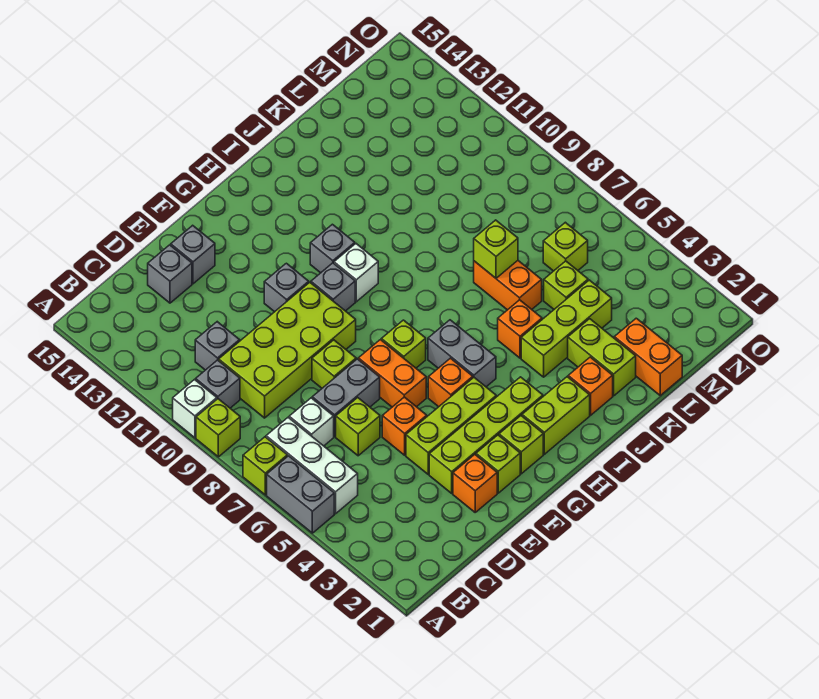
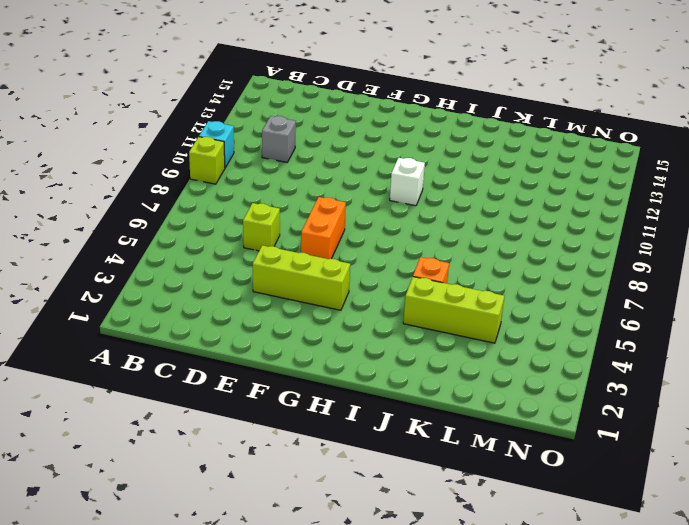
cyan brick A10 level 1 -> white brick A10 level 1
none -> grey brick A5:A6 level 1
none -> lime brick A7 level 1
none -> white brick B5:B7 level 1
none -> grey brick B10 level 1

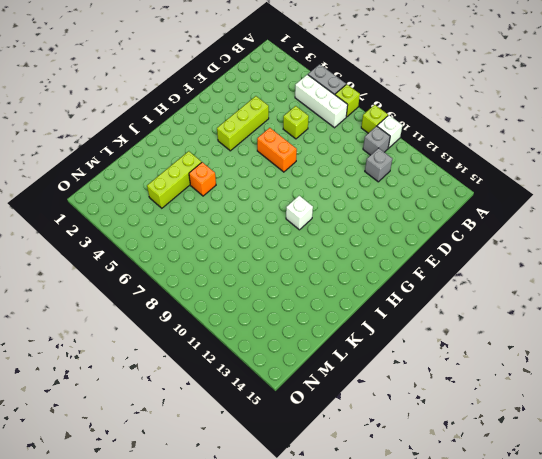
none -> white brick C7 level 1
none -> lime brick C9:F10 level 1
none -> grey brick D7:E7 level 1
none -> grey brick D14 level 1

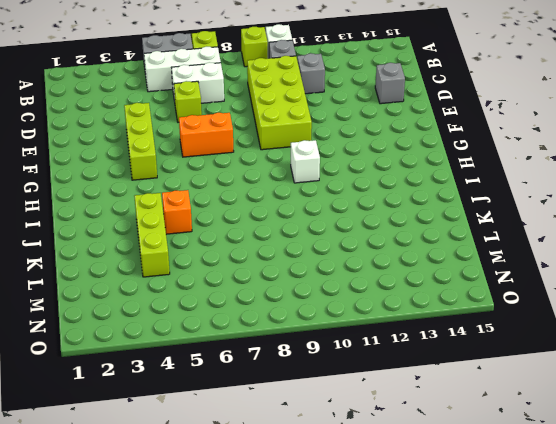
white brick C6:C7 level 1 -> white brick C7 level 1
none -> grey brick D7:E7 level 1
none -> orange brick E2 level 1
none -> lime brick E3:H3 level 1
none -> orange brick E5 level 1

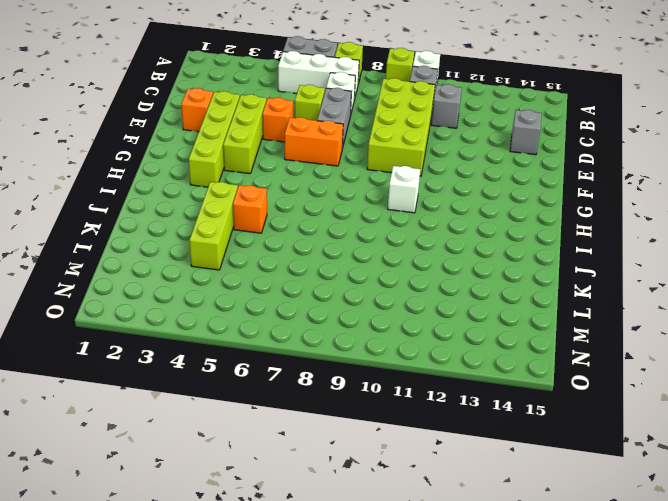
none -> lime brick E8 level 1
none -> grey brick E14 level 1
none -> lime brick F2 level 1
none -> grey brick F11 level 1

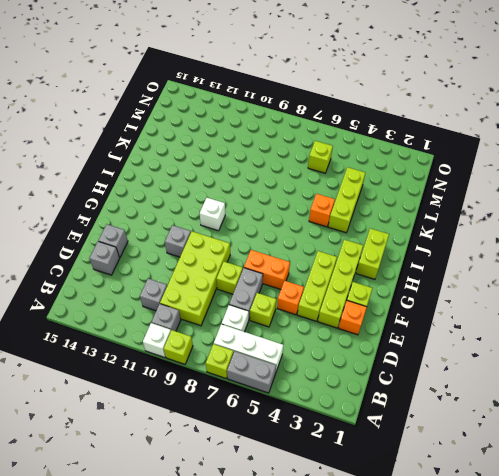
none -> lime brick G2 level 1
none -> orange brick G5 level 1
none -> lime brick G7 level 1
none -> grey brick G10 level 1

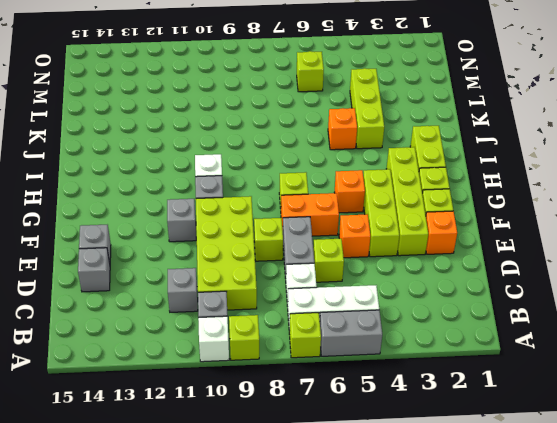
none -> grey brick H5:H6 level 1
none -> grey brick H11 level 1
none -> orange brick J2 level 1
none -> lime brick K2:K3 level 1

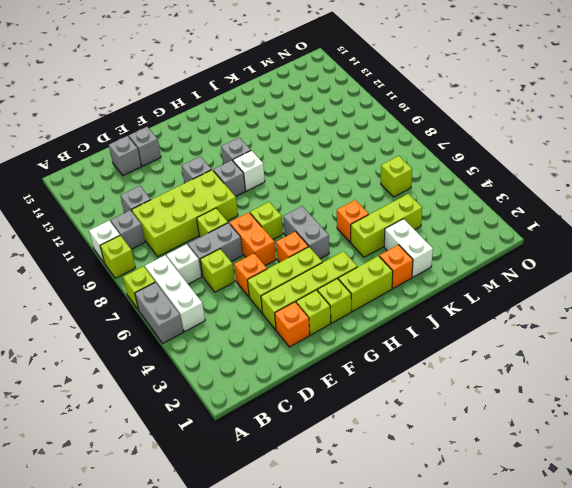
white brick K2:K3 level 1 -> lime brick K2:K3 level 1
none -> orange brick K6:K7 level 1
none -> orange brick L1:L2 level 1
none -> lime brick L5 level 1
none -> lime brick K7 level 2

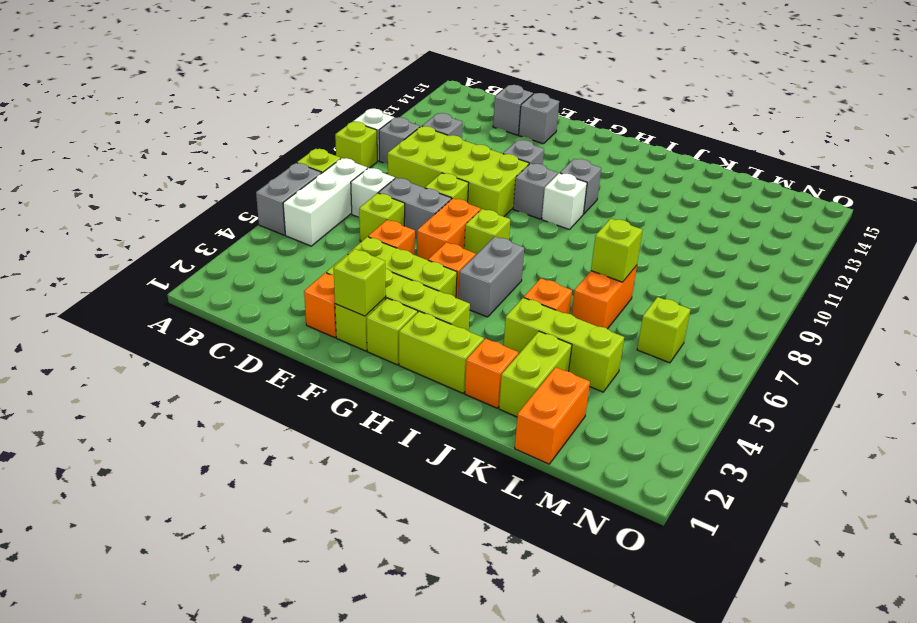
lime brick F2 level 2 -> lime brick L5 level 1

